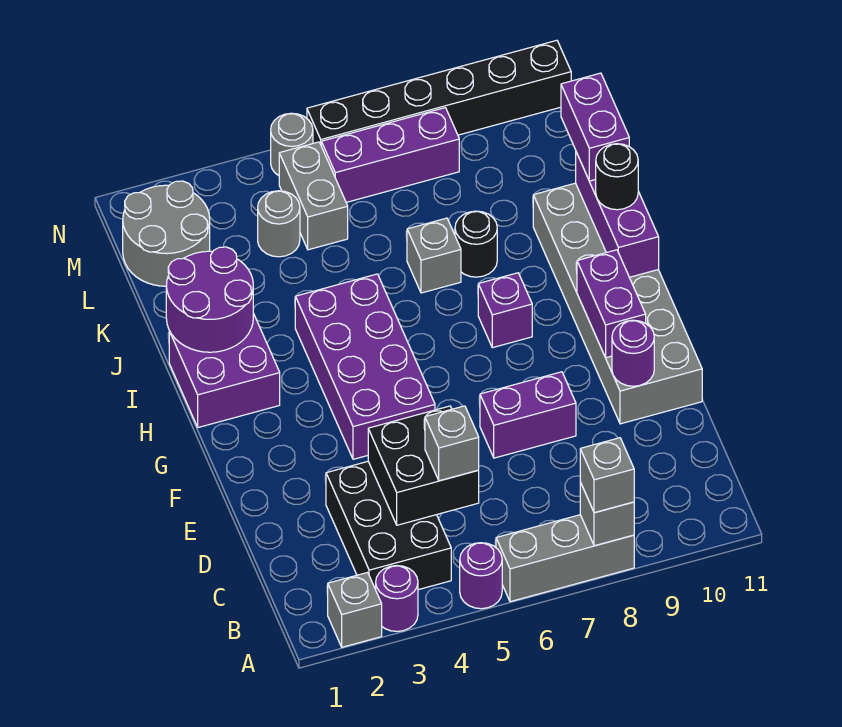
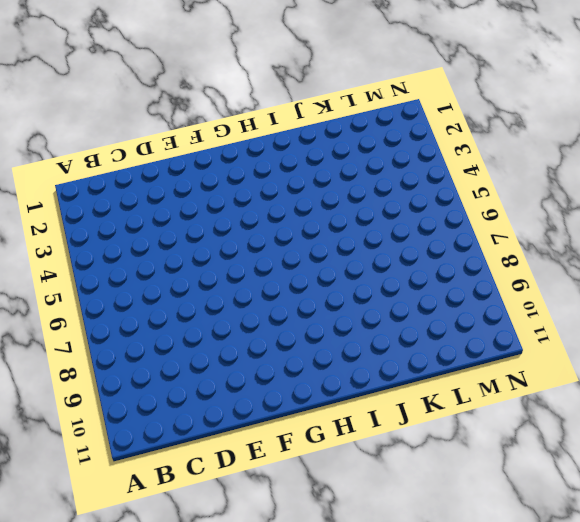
none -> grey brick A2 level 1
none -> purple round brick A3 level 1
none -> purple round brick A5 level 1

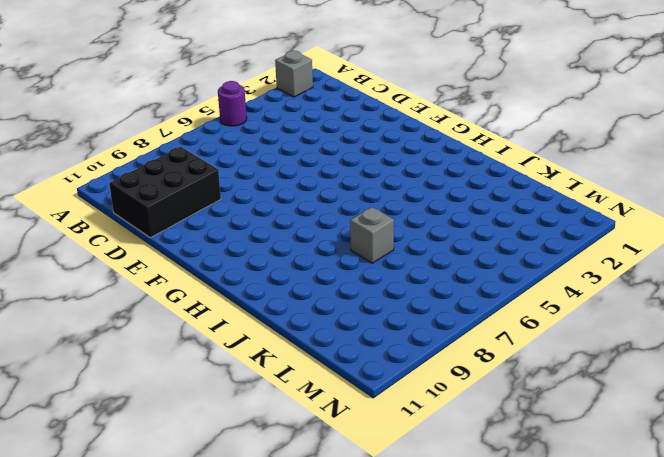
black brick C9:D11 level 1 -> black brick B3:D4 level 1
none -> purple round brick A3 level 1
none -> grey brick A6:A8 level 1
none -> purple brick E7:E8 level 1

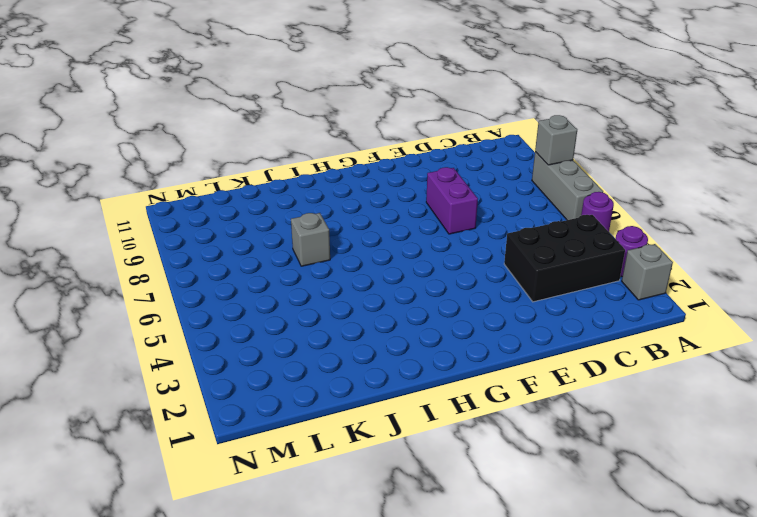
none -> grey brick E10:J11 level 1
none -> purple brick F4:I5 level 1
none -> purple brick H1:I2 level 1

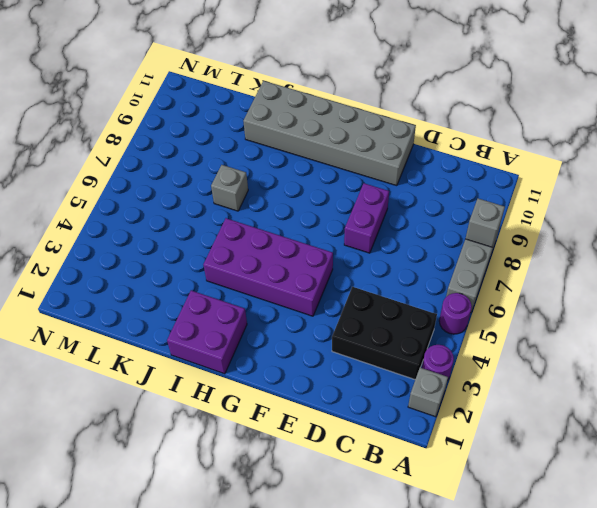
none -> purple brick H8 level 1
none -> black round brick J8 level 1
none -> grey round brick L1:M2 level 1

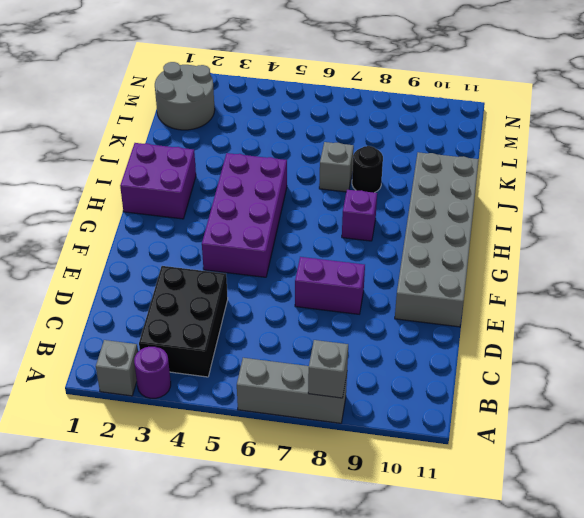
none -> purple round brick A5 level 1
none -> grey round brick L4 level 1
none -> grey brick L5:M5 level 1

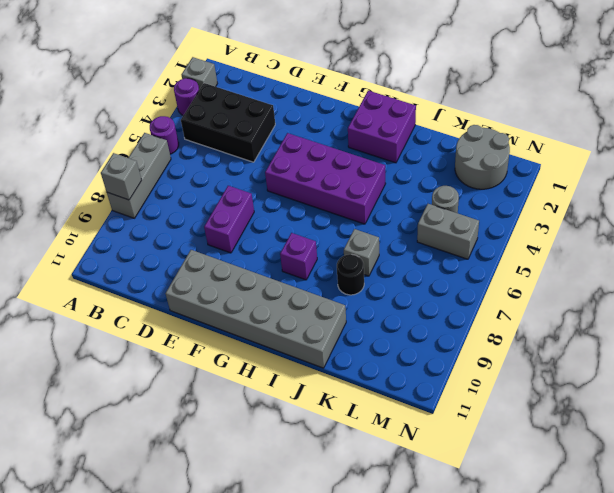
none -> purple brick M6:M8 level 1
none -> grey round brick N5 level 1
none -> black brick N6:N11 level 1

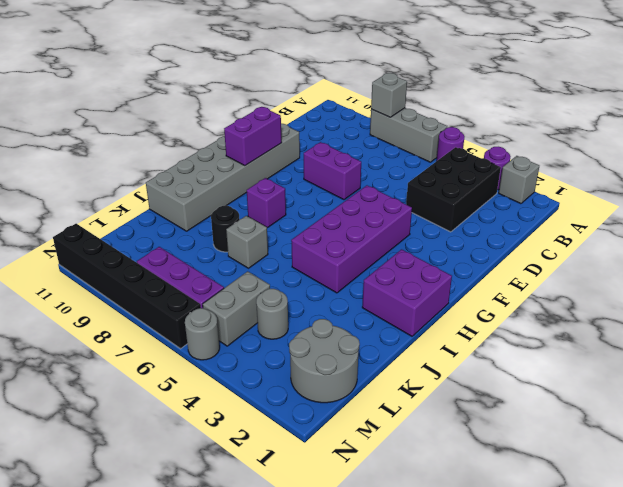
none -> black brick C4:D5 level 2
none -> purple round brick E10 level 2
none -> purple brick H11:J11 level 2

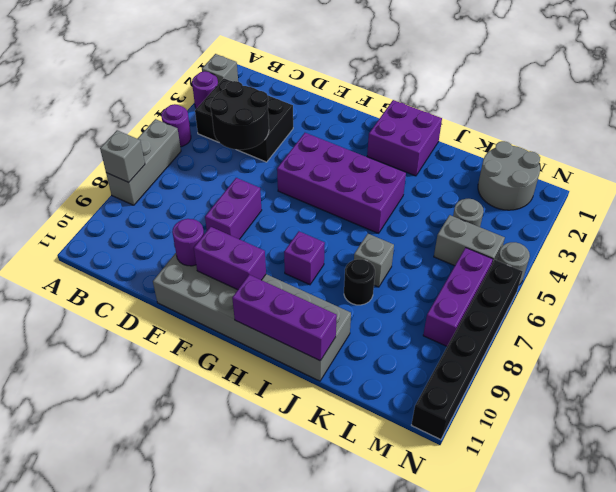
black round brick C4:D5 level 2 -> black brick C4:D5 level 2
none -> purple round brick I1:J2 level 2
none -> grey brick A8 level 3
none -> grey brick C5 level 3

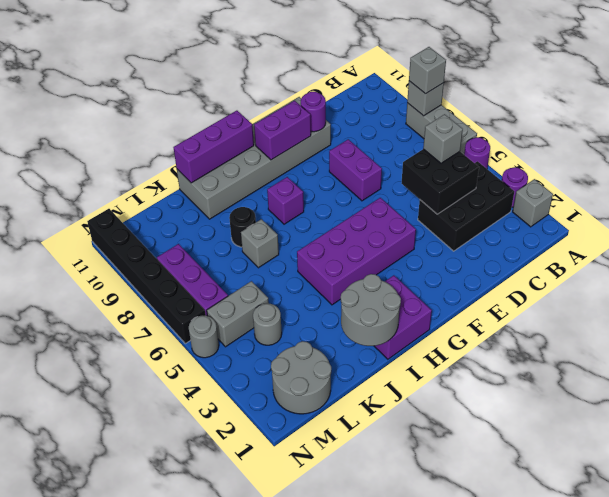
grey round brick I1:J2 level 2 -> purple round brick I1:J2 level 2
none -> black round brick I11 level 3
none -> purple brick J11:K11 level 3

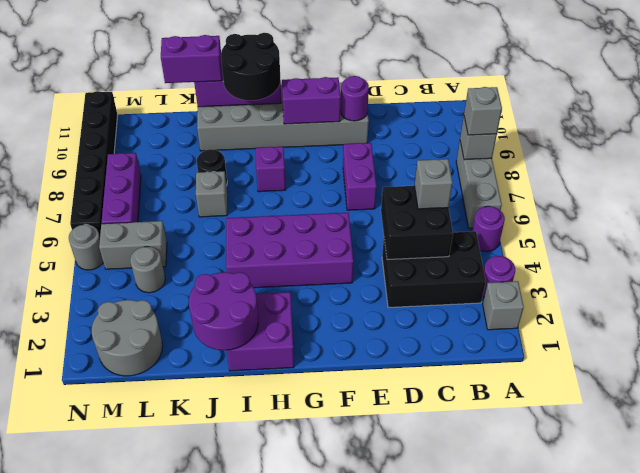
black round brick H10:I11 level 3 -> black round brick I11 level 3

